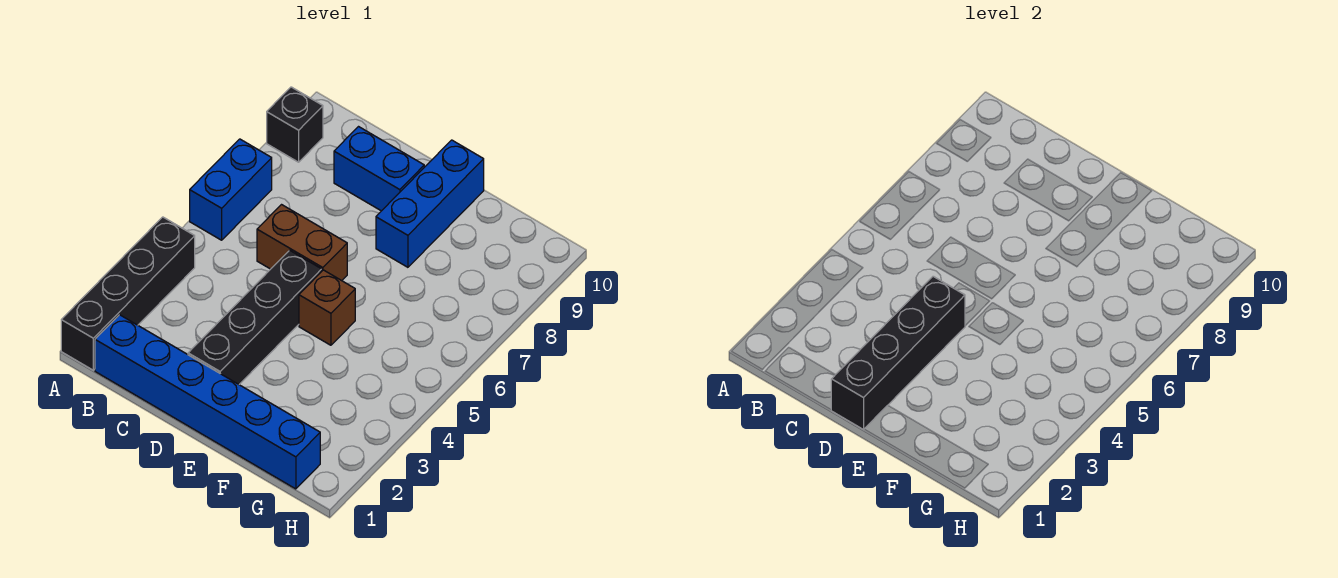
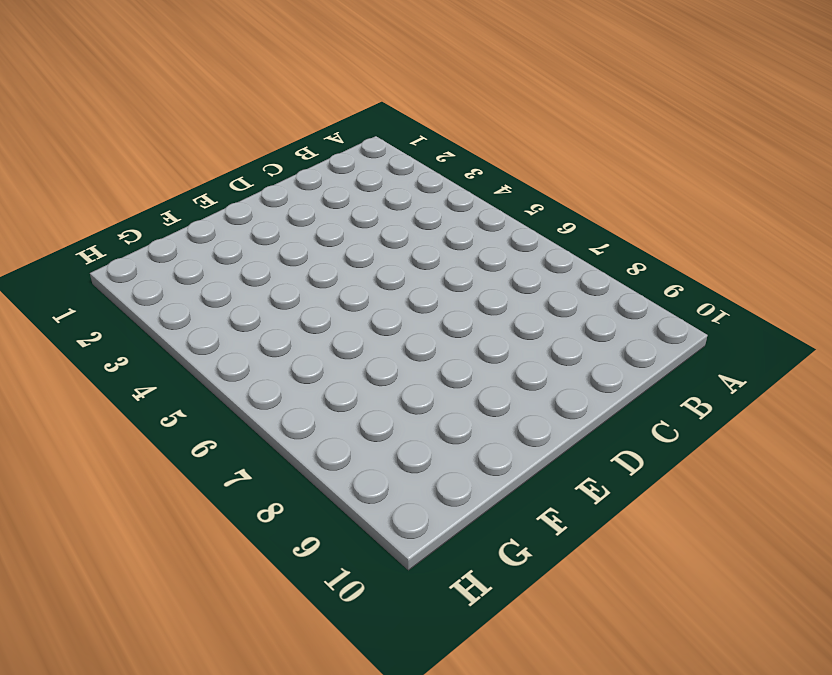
none -> black brick A1:A4 level 1
none -> blue brick A6:A7 level 1

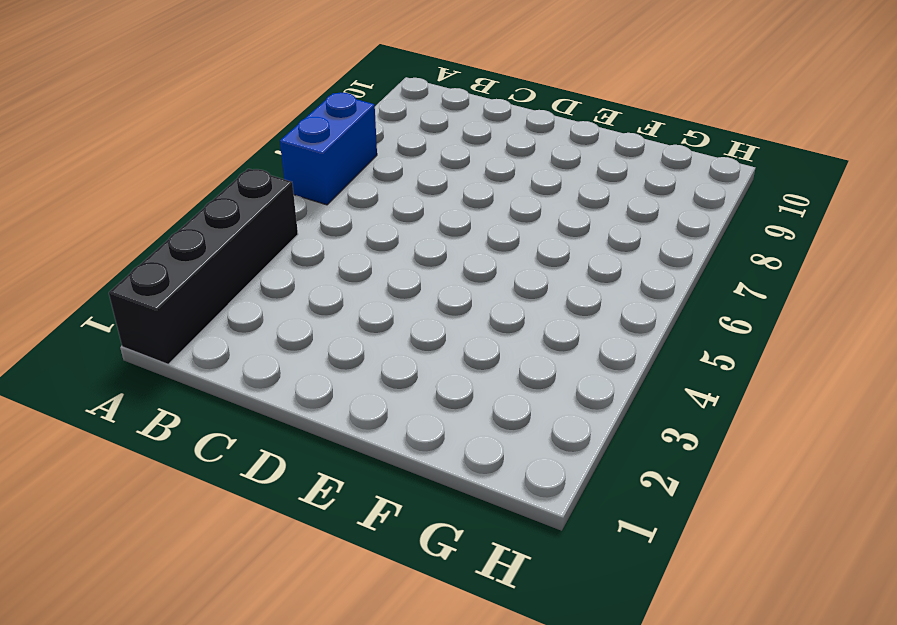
none -> black brick A9 level 1
none -> blue brick B1:G1 level 1

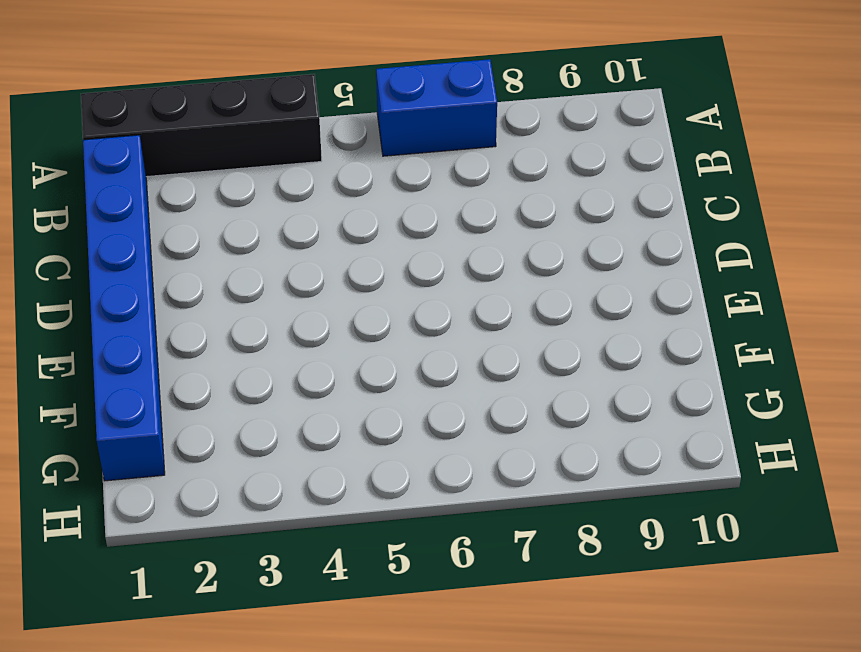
none -> black brick A9 level 1
none -> brown brick C6:D6 level 1

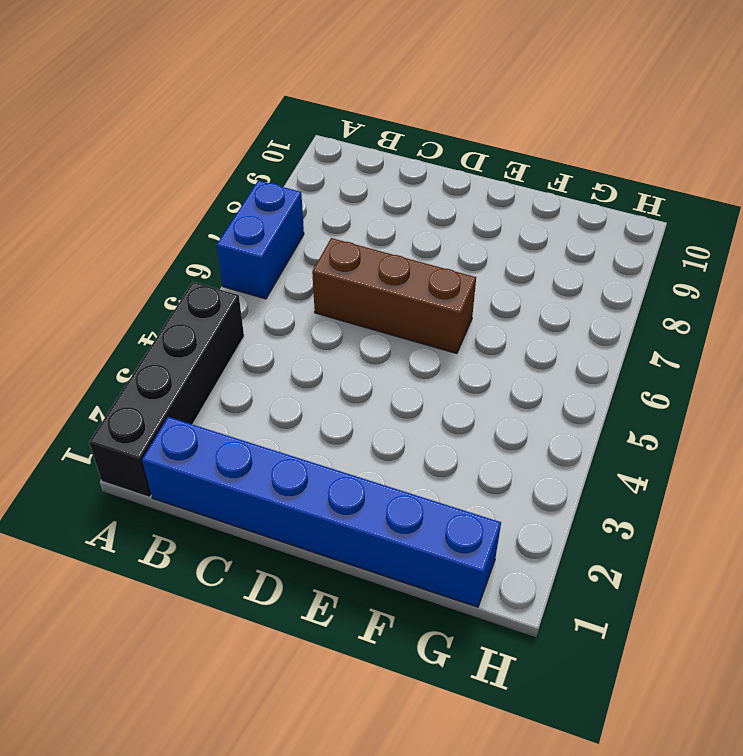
brown brick C6:E6 level 1 -> brown brick C6:D6 level 1
none -> black brick A9 level 1
none -> blue brick C9:D9 level 1

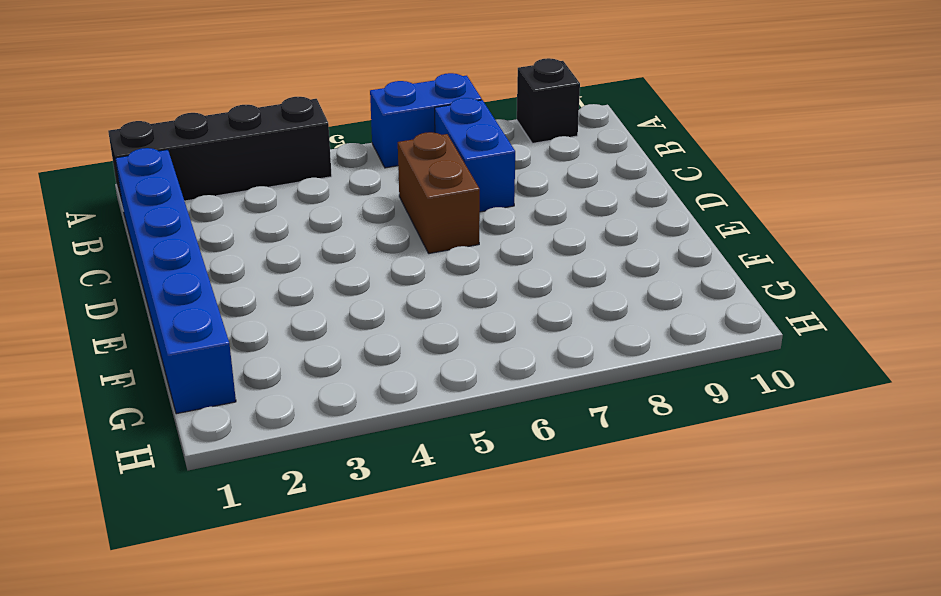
blue brick B7:C7 level 1 -> blue brick C9:D9 level 1
none -> black brick D2:D5 level 1
none -> brown brick E5 level 1

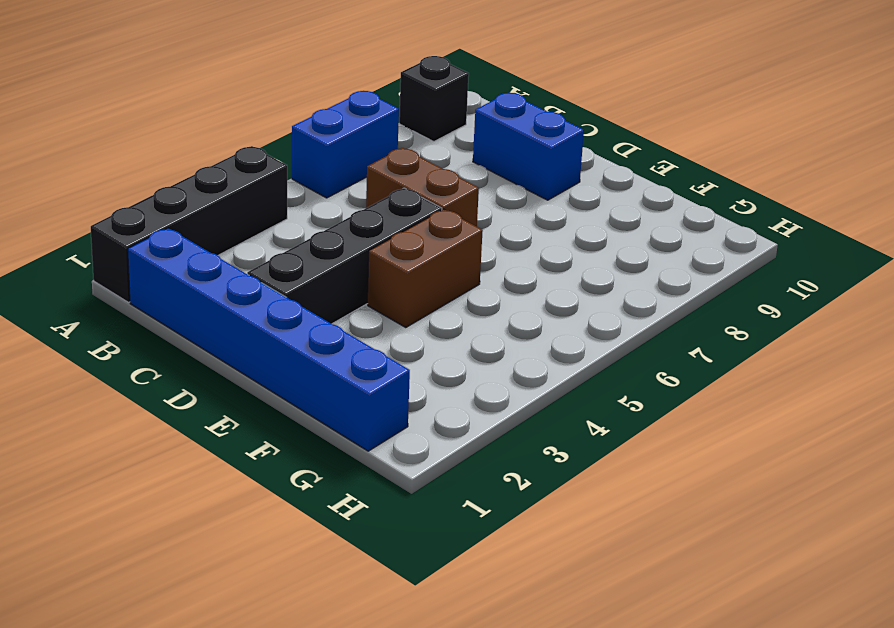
brown brick E4:E5 level 1 -> brown brick E5 level 1
none -> blue brick E8:E10 level 1
none -> black brick D1:D4 level 2

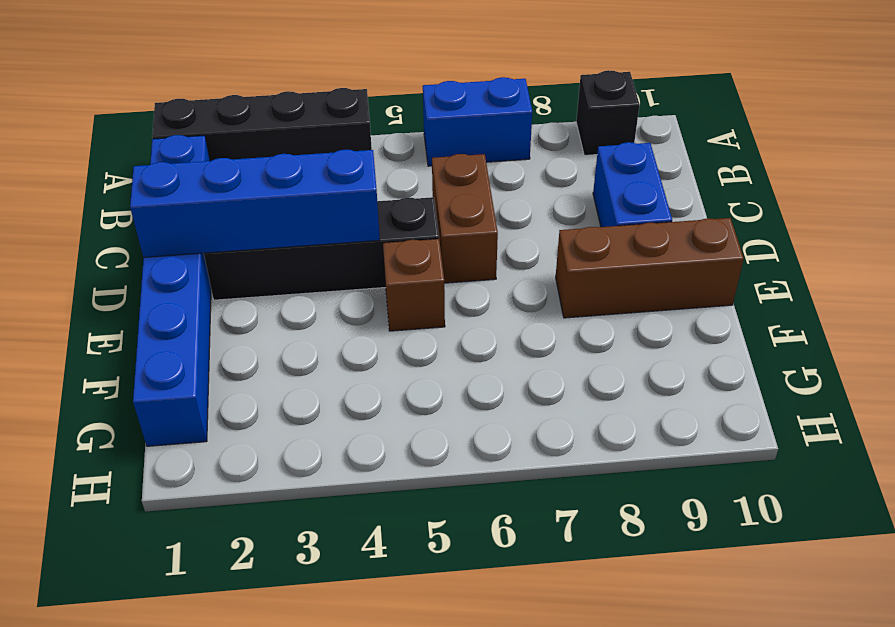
blue brick D1:D4 level 2 -> black brick D1:D4 level 2
brown brick E8:E10 level 1 -> blue brick E8:E10 level 1

